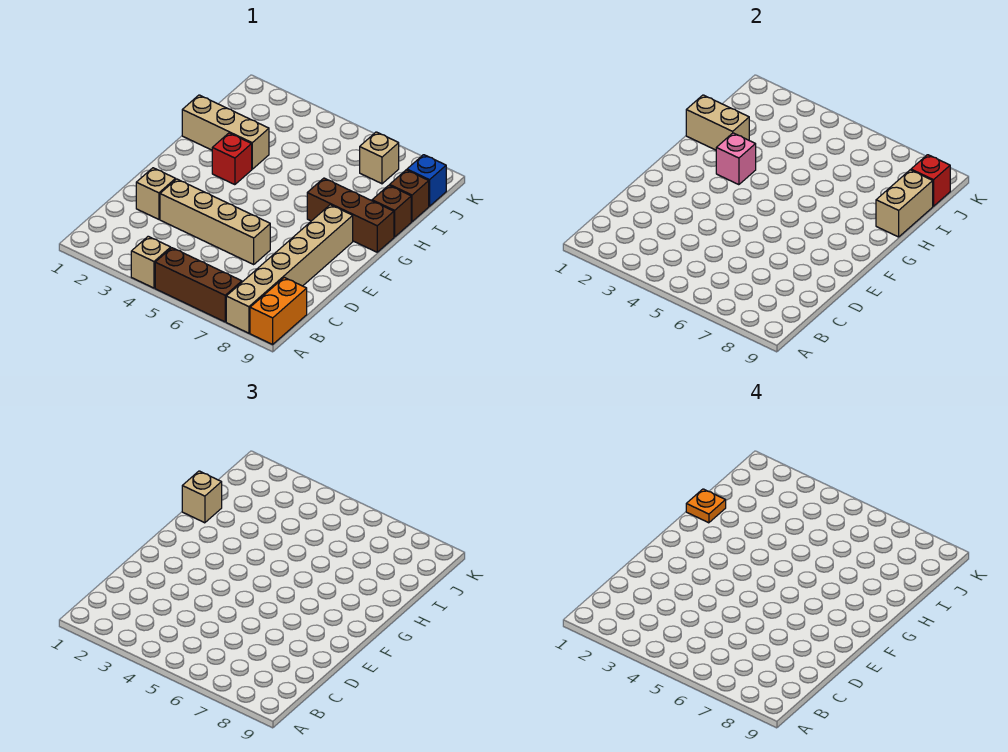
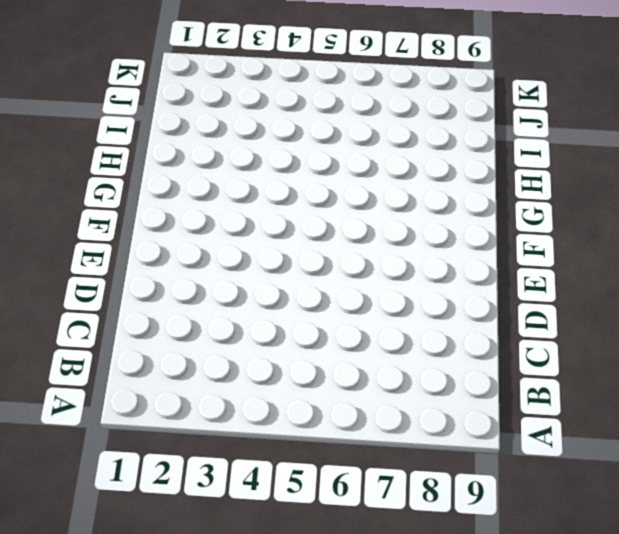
none -> tan brick A4 level 1
none -> brown brick A5:A7 level 1
none -> tan brick A8:F8 level 1

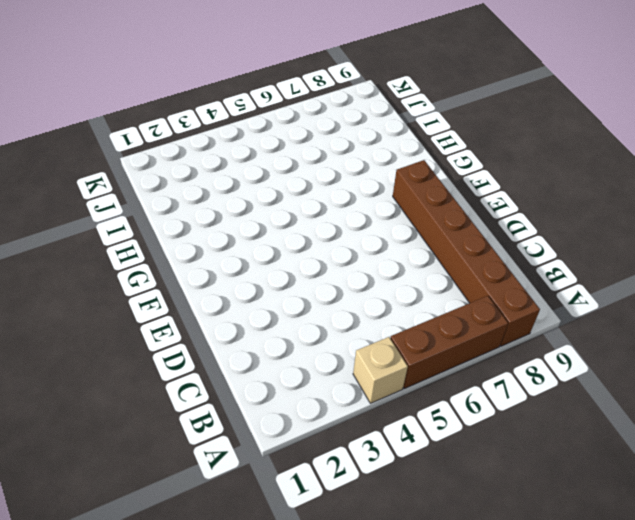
brown brick A8:F8 level 1 -> tan brick A8:F8 level 1
none -> orange brick A9:B9 level 1
none -> tan brick D2 level 1
none -> tan brick D3:D6 level 1

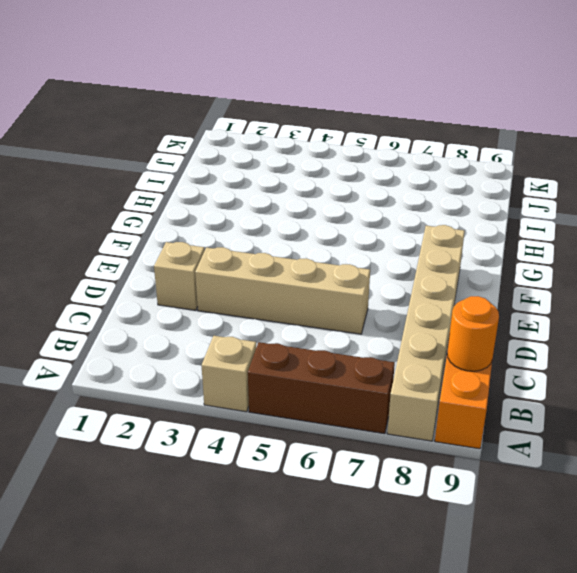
orange round brick B9 level 2 -> none
none -> red brick G3 level 1
none -> brown brick G7:G9 level 1
none -> tan brick H1:H3 level 1

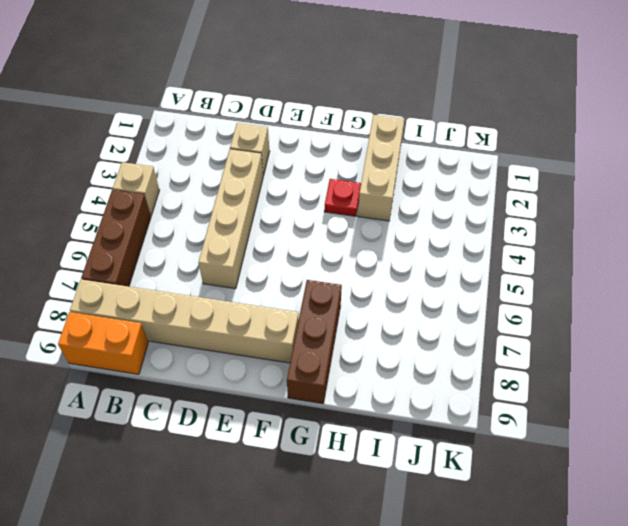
red plate G3 level 1 -> red brick G3 level 1
none -> brown brick H9 level 1
none -> brown brick I9 level 1
none -> tan brick J7 level 1

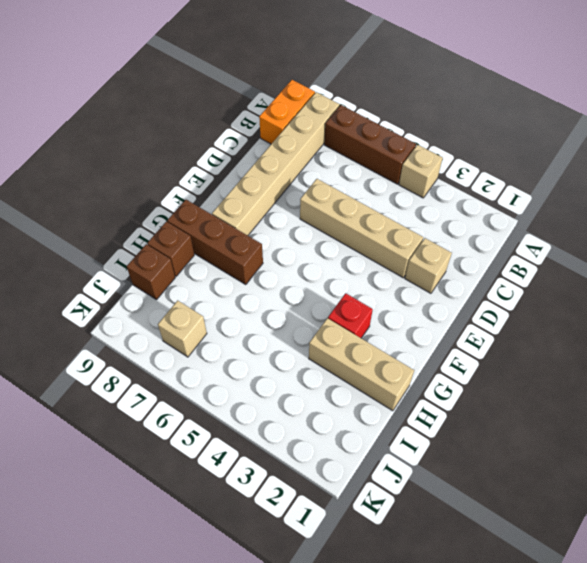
none -> blue brick J9 level 1
none -> pink brick G3 level 2
none -> tan brick H1:H2 level 2

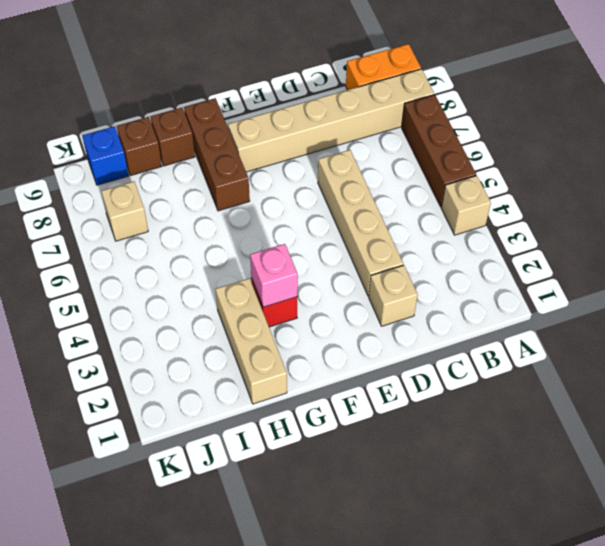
none -> tan brick H1:H2 level 2
none -> tan brick H9:I9 level 2
none -> red brick J9 level 2

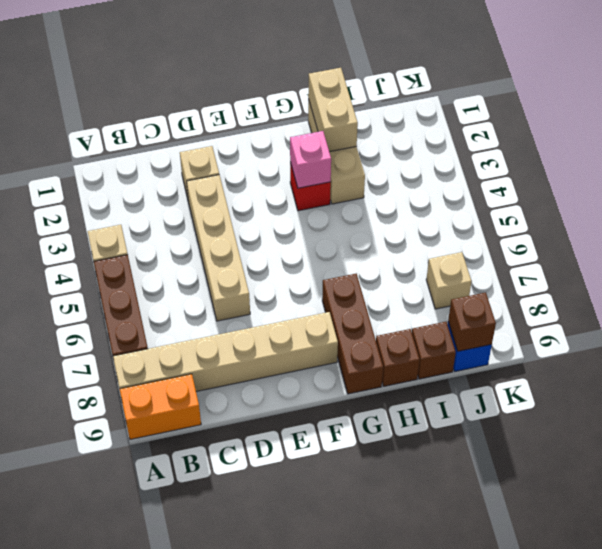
brown brick J9 level 2 -> red brick J9 level 2
none -> tan brick H9:I9 level 2
none -> tan brick H1 level 3
none -> orange plate H1 level 4

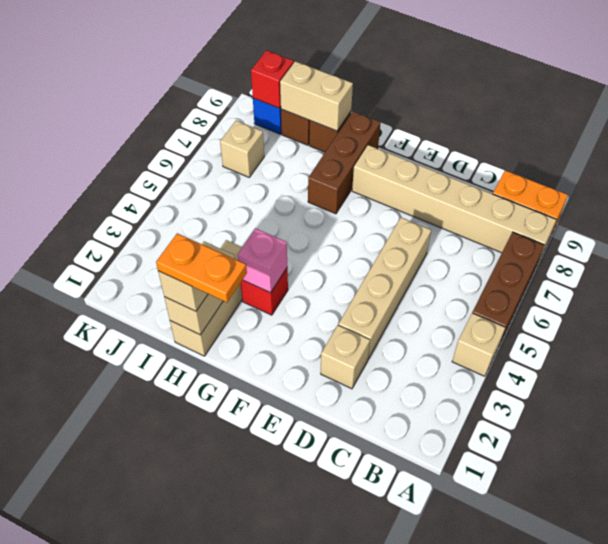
orange plate G1:H1 level 4 -> orange plate H1 level 4

